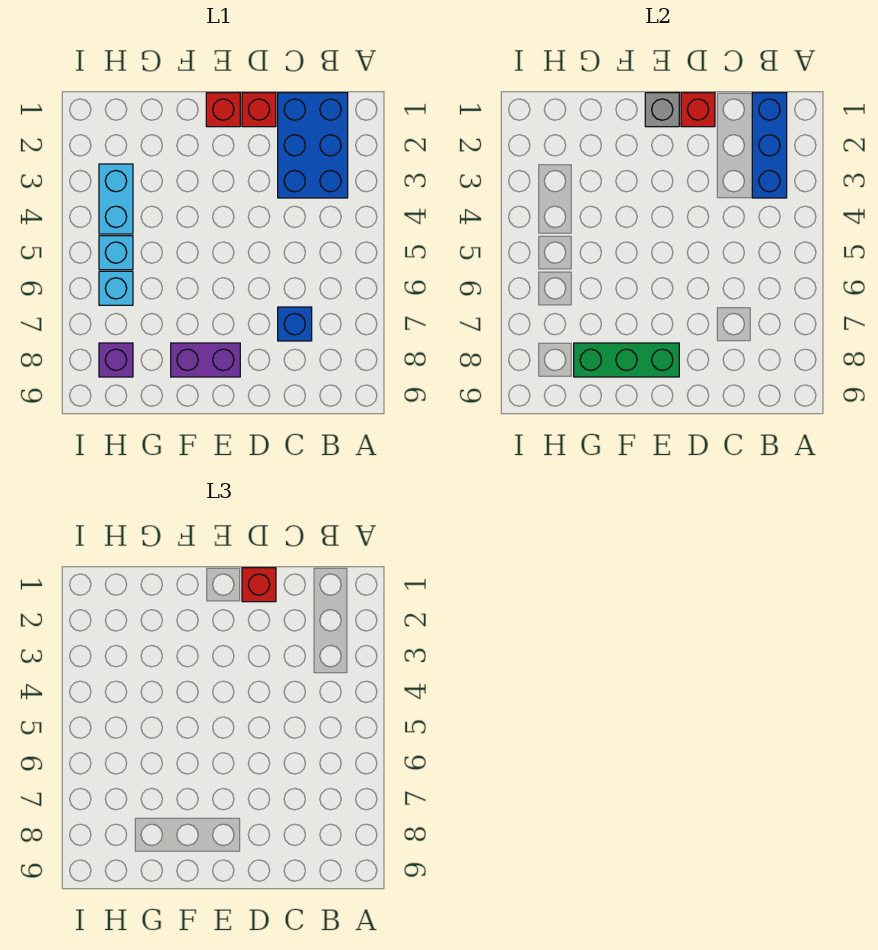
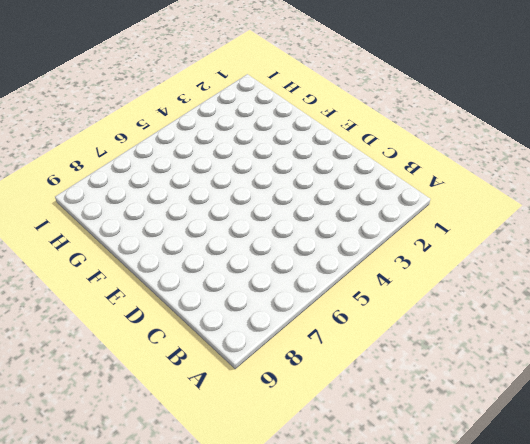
none -> blue brick B1:C3 level 1
none -> blue brick C7 level 1
none -> red brick D1 level 1

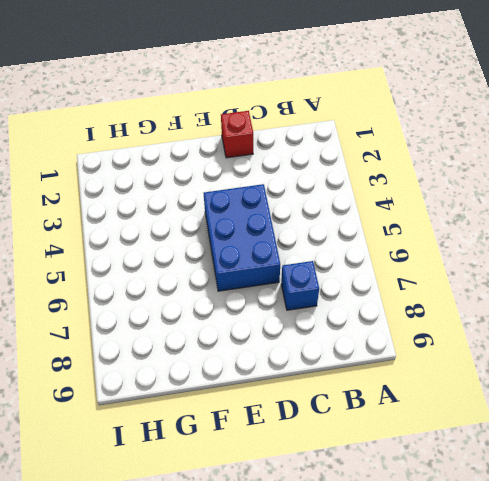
blue brick D4:E6 level 1 -> blue brick B1:C3 level 1
none -> red brick E1 level 1
none -> purple brick E8:F8 level 1
none -> cyan brick H3:H4 level 1

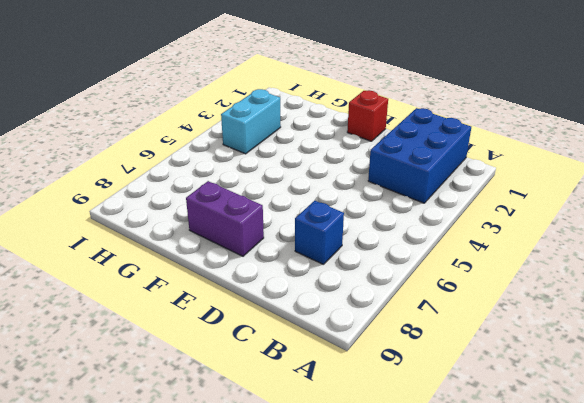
none -> red brick D1 level 1
none -> cyan brick H5 level 1
none -> cyan brick H6 level 1

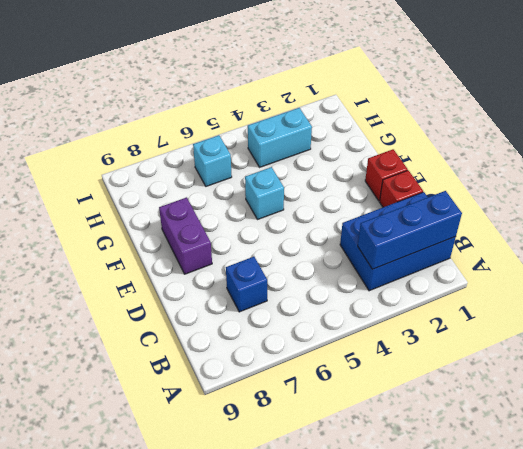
cyan brick F5 level 1 -> cyan brick H5 level 1
none -> purple brick H8 level 1
none -> red brick D1 level 2
none -> grey brick E1 level 2

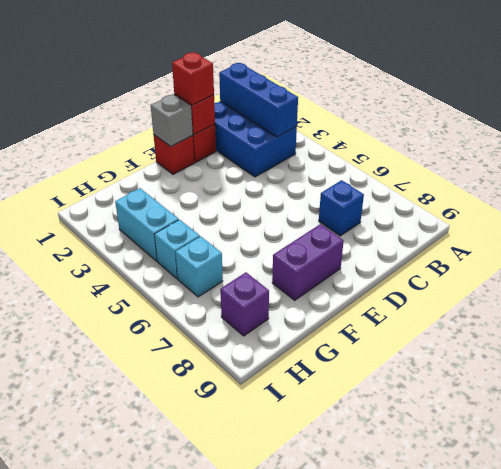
none -> green brick E8:G8 level 2

